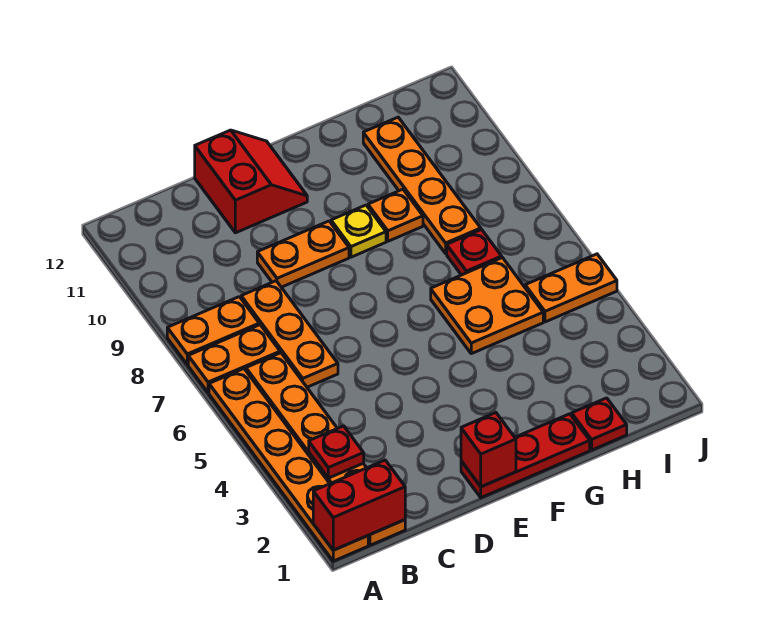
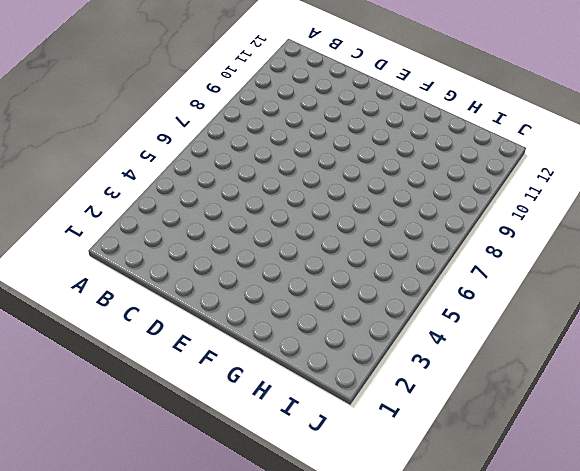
none -> orange plate A1:A6 level 1
none -> orange plate A7:B7 level 1
none -> orange plate A8:B8 level 1

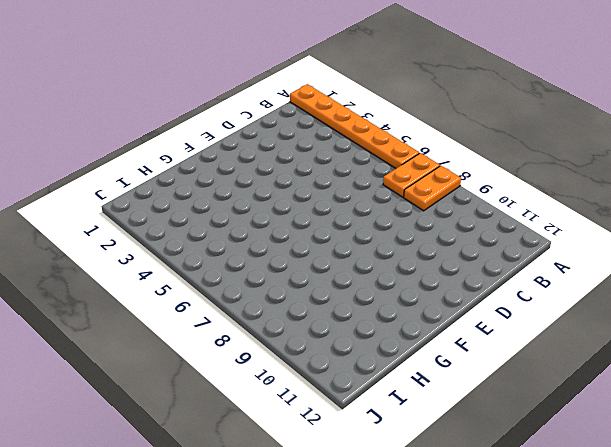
none -> orange plate B1:B6 level 1
none -> orange plate C6:C8 level 1
none -> orange plate D9:E9 level 1

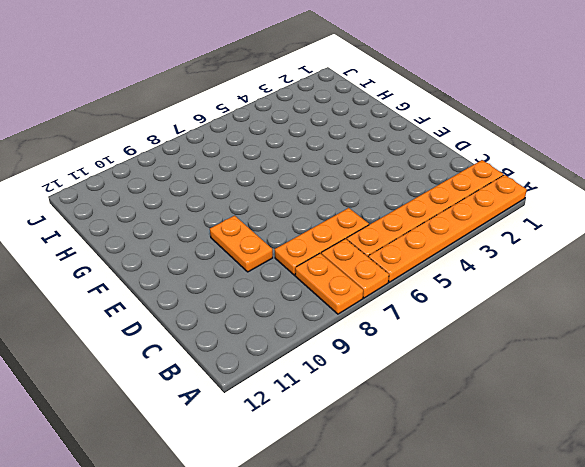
none -> red slope D11:E12 level 1 top D
none -> red plate E1:G1 level 1
none -> yellow plate F9 level 1

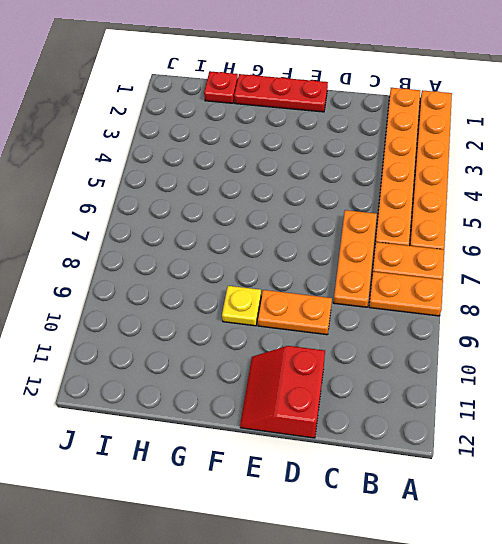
none -> orange plate G5:H6 level 1
none -> orange plate G9 level 1
none -> red plate H7 level 1

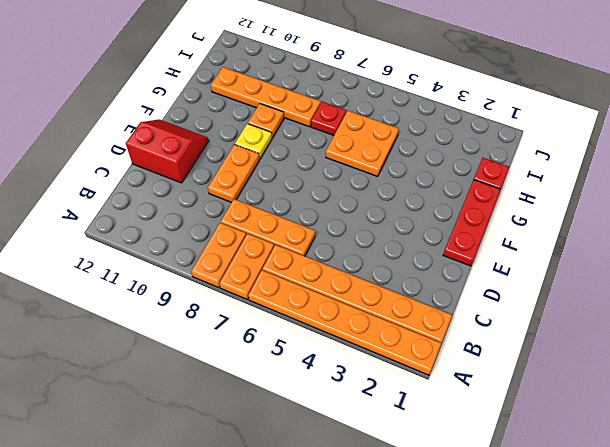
none -> orange plate I5:J5 level 1
none -> red brick A1:B1 level 2
none -> red plate B3 level 2

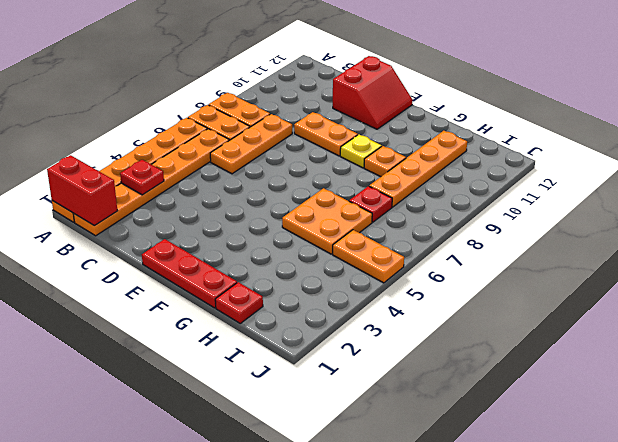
none -> red brick E1 level 2

